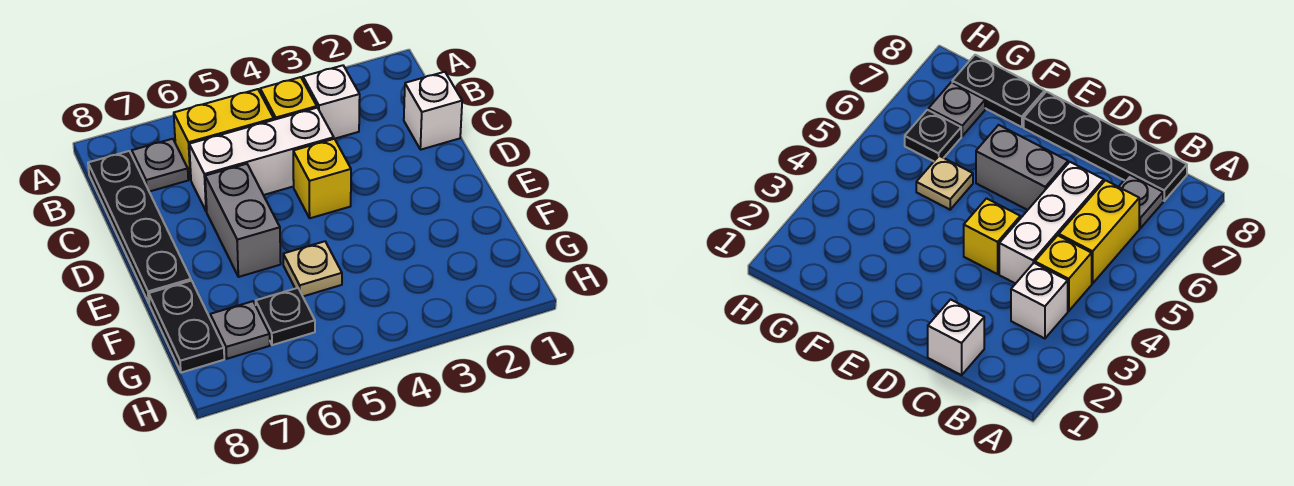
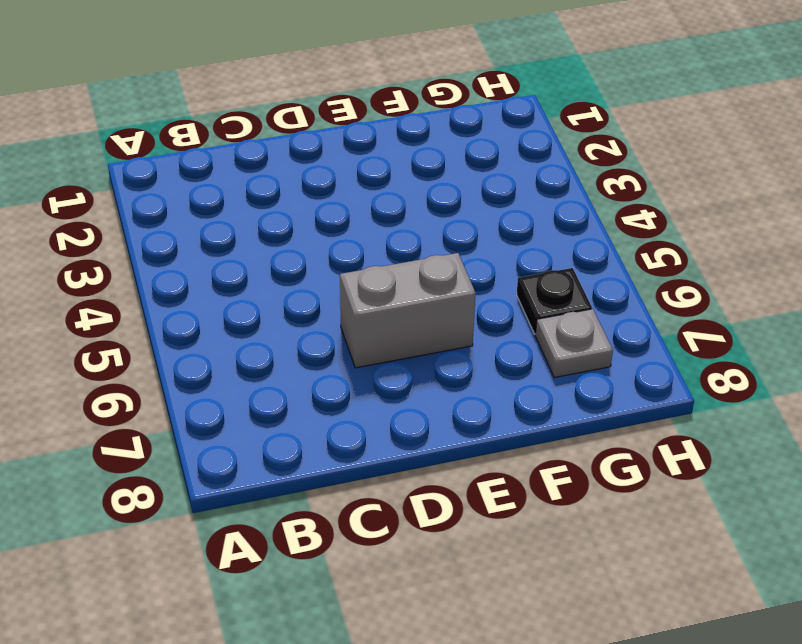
none -> white brick B3 level 1
none -> yellow brick B4 level 1
none -> yellow brick B5:B6 level 1

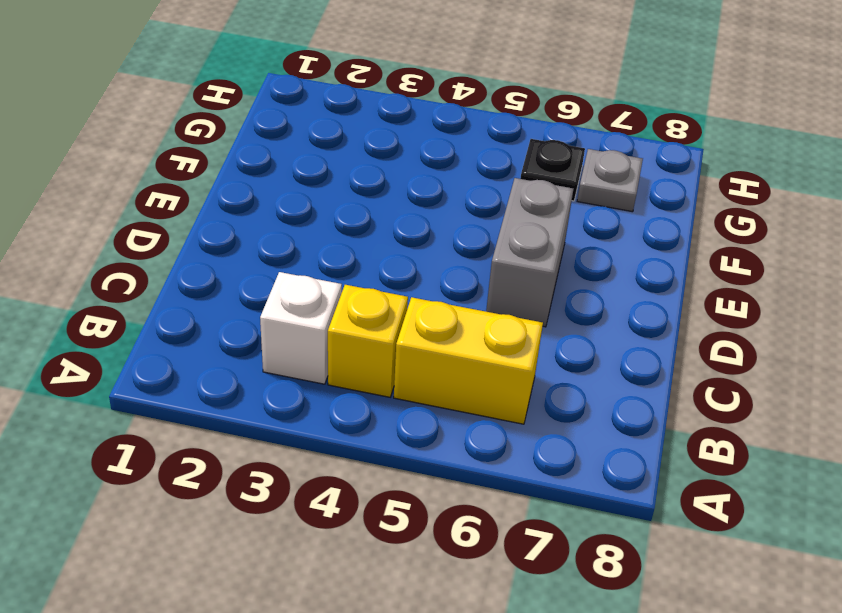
none -> grey plate B7 level 1
none -> black plate B8:E8 level 1
none -> white brick C1 level 1

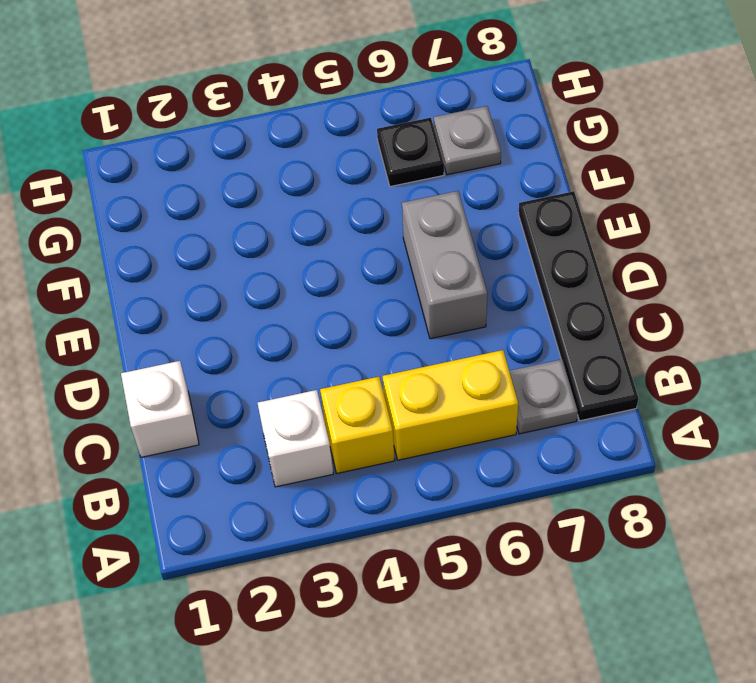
none -> white brick C4:C6 level 1
none -> yellow brick D4 level 1
none -> tan plate F5 level 1

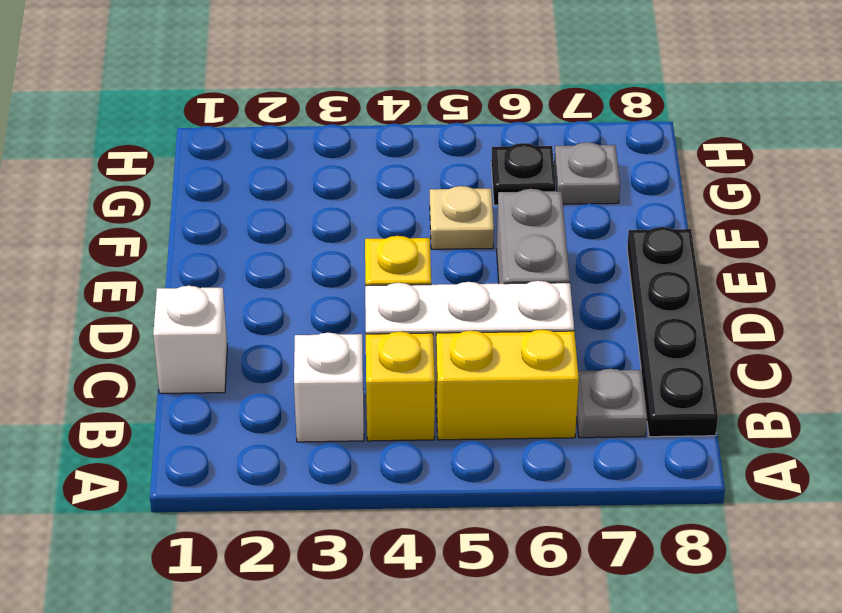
none -> black plate F8:G8 level 1

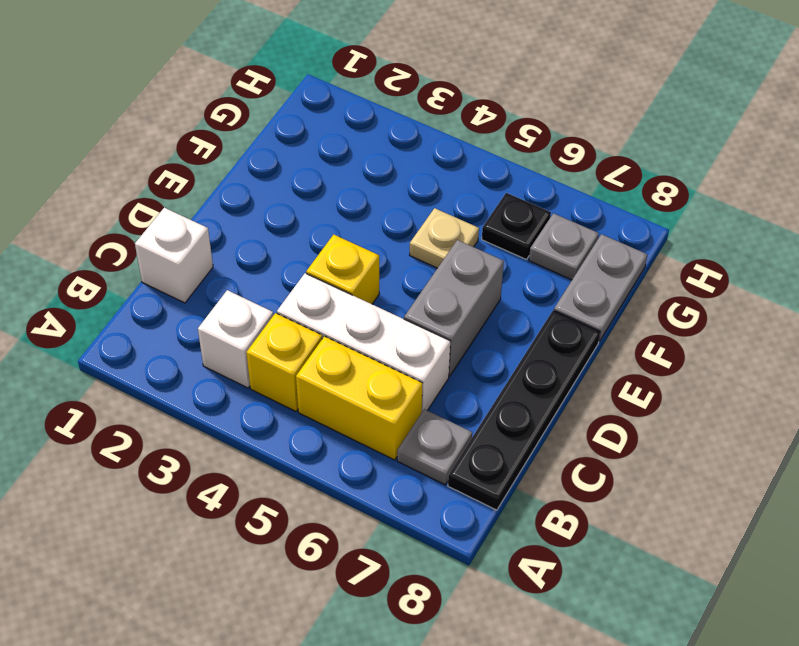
grey plate F8:G8 level 1 -> black plate F8:G8 level 1

